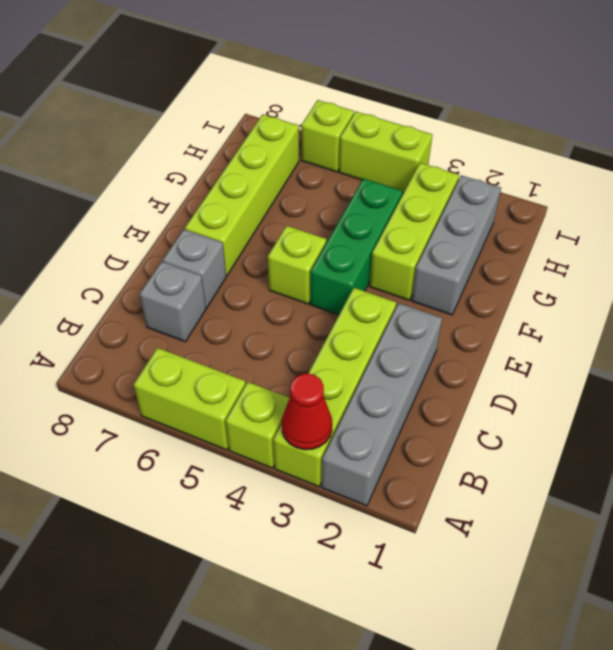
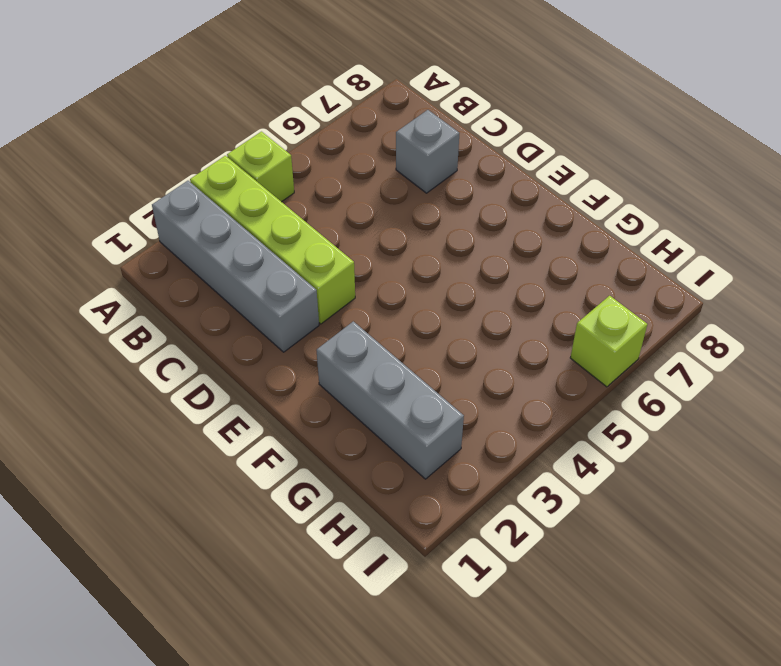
none -> lime brick A5:A6 level 1
none -> grey brick D7 level 1
none -> green brick E4:G4 level 1

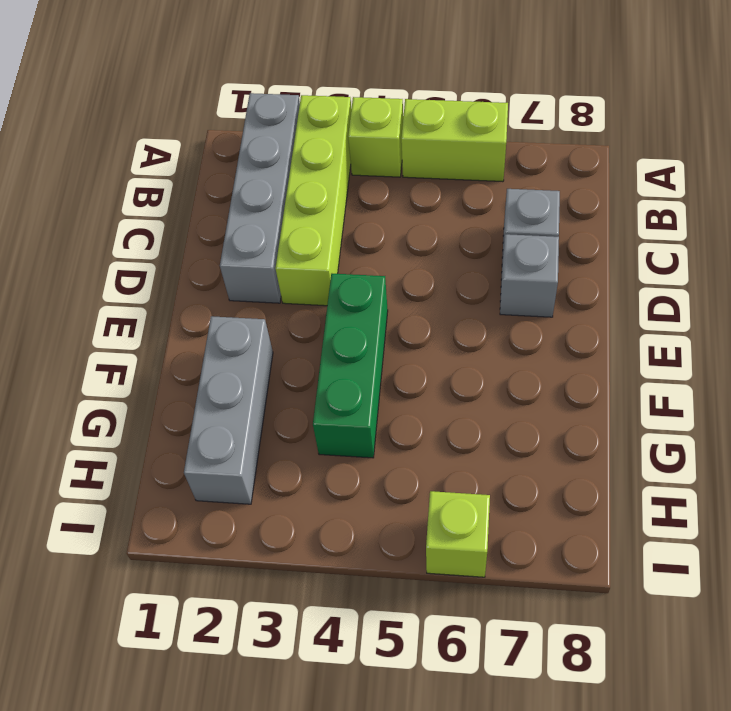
none -> lime brick E5 level 1
none -> lime brick E7:H7 level 1
none -> lime brick F3:H3 level 1

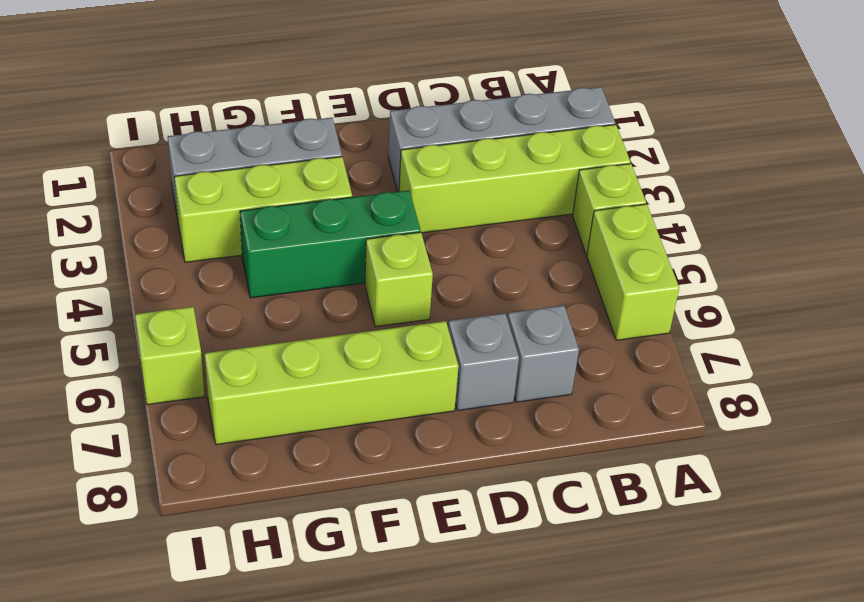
none -> lime brick I4:I5 level 1
none -> red cone A3 level 2

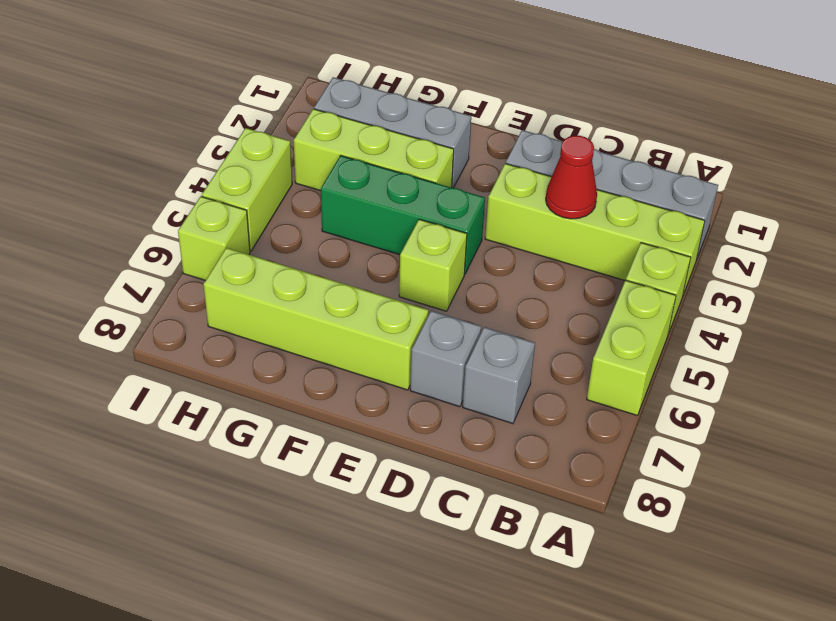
red cone C3 level 2 -> red cone A3 level 2

